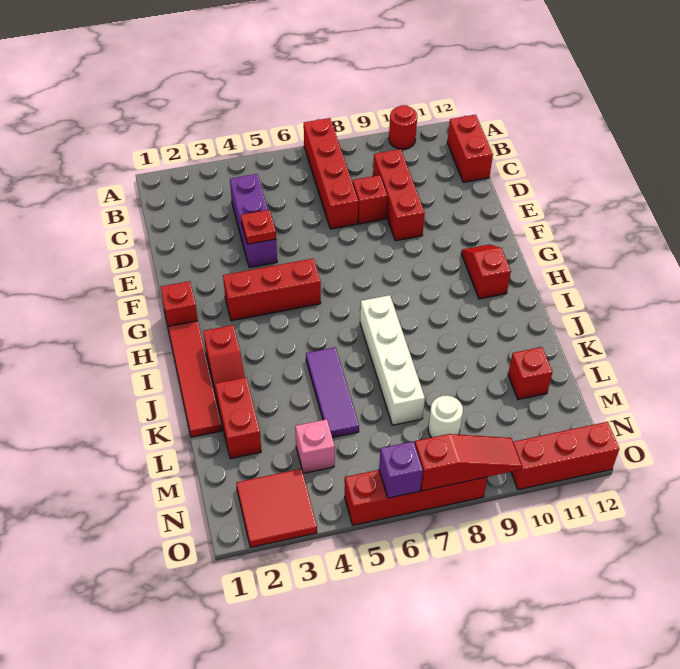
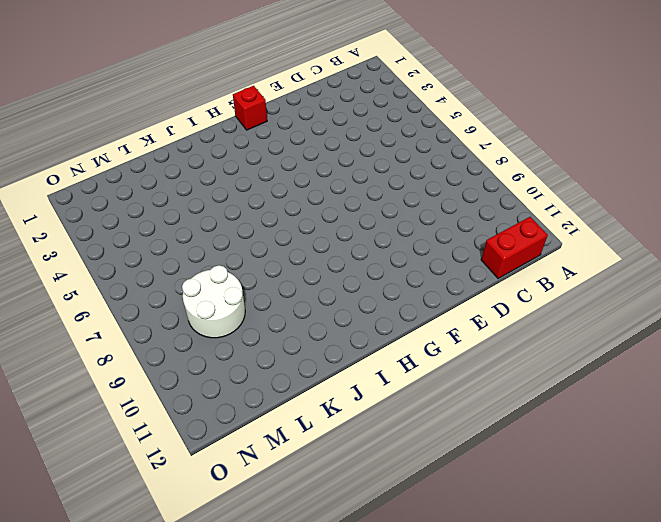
white round brick L8:M9 level 1 -> white round brick M8 level 1
none -> red brick A7:D7 level 1
none -> red round brick A10 level 1
none -> purple brick C4:E4 level 1

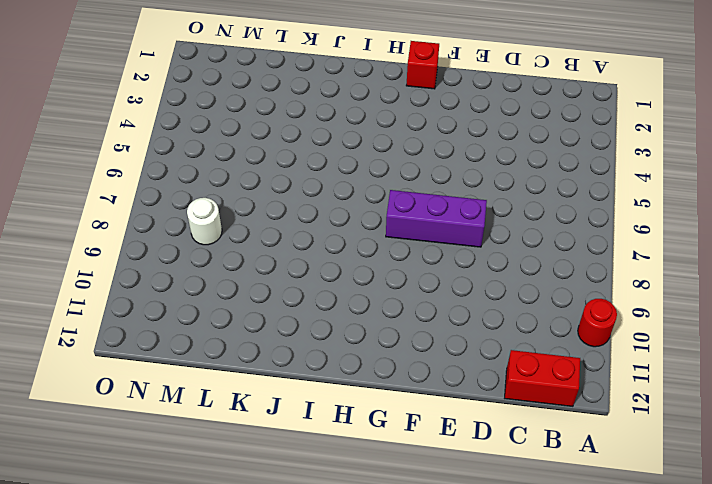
purple brick E7:G7 level 1 -> purple brick C4:E4 level 1
none -> red brick A7:D7 level 1
none -> red brick C9:E9 level 1
none -> red brick D8 level 1

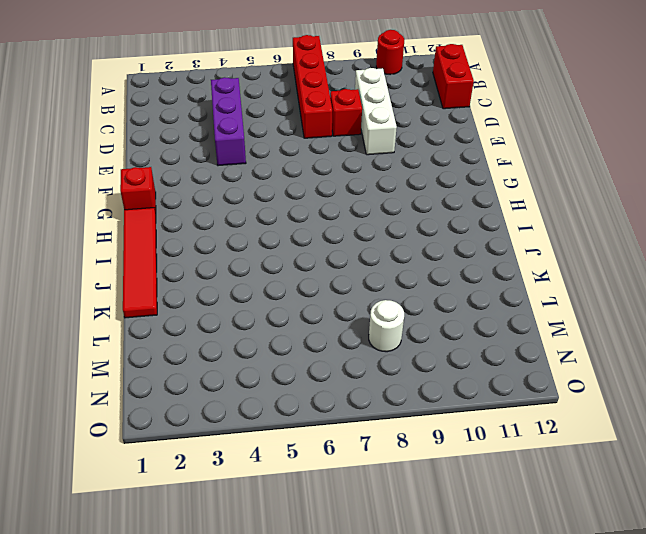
white brick C9:E9 level 1 -> red brick C9:E9 level 1
none -> red brick G3:G5 level 1
none -> red slope G11:H11 level 1 top H
none -> red slope I2:J2 level 1 top I

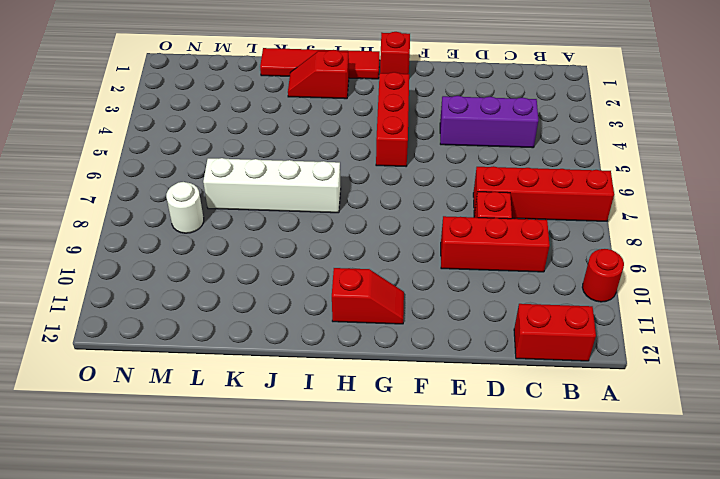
none -> purple tile J5:L5 level 1
none -> red brick K2:L2 level 1
none -> red brick L11 level 1

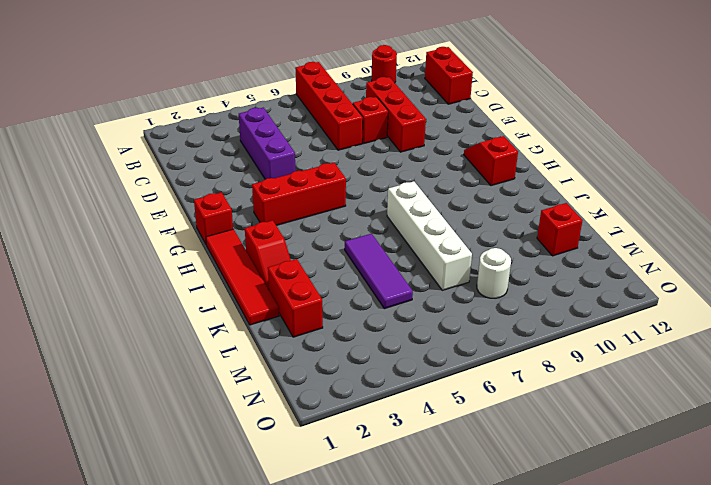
none -> pink brick M4 level 1
none -> red tile N2:O3 level 1
none -> red brick O5:O8 level 1

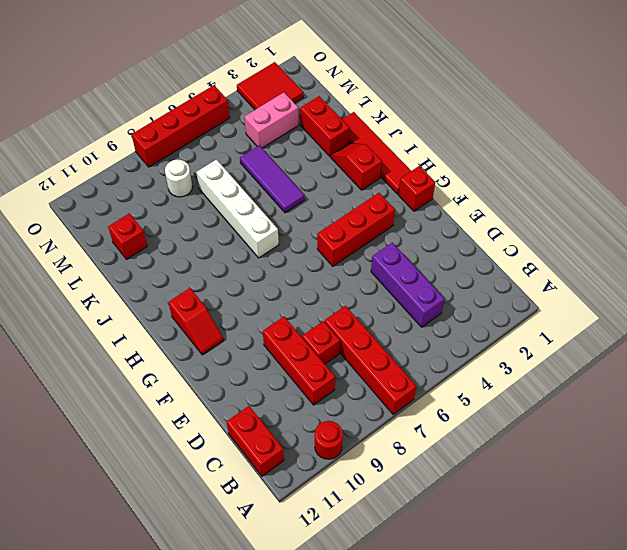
pink brick M3:M4 level 1 -> pink brick M4 level 1
none -> red brick O10:O12 level 1
none -> red plate E4 level 2
none -> purple brick O6 level 2

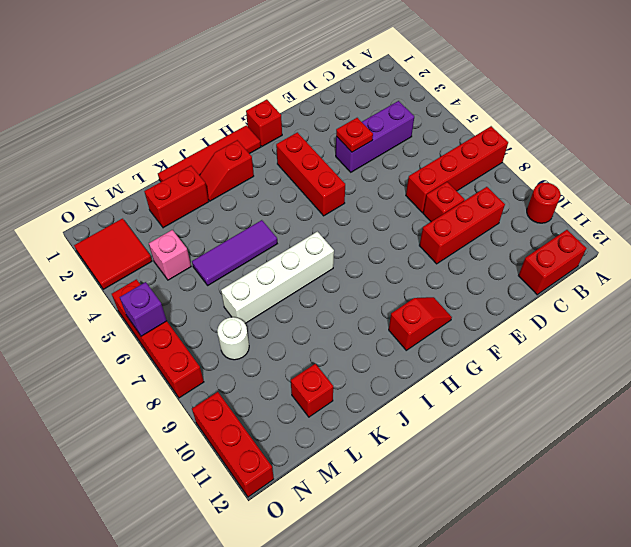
none -> red slope O7:O9 level 2 top 7

